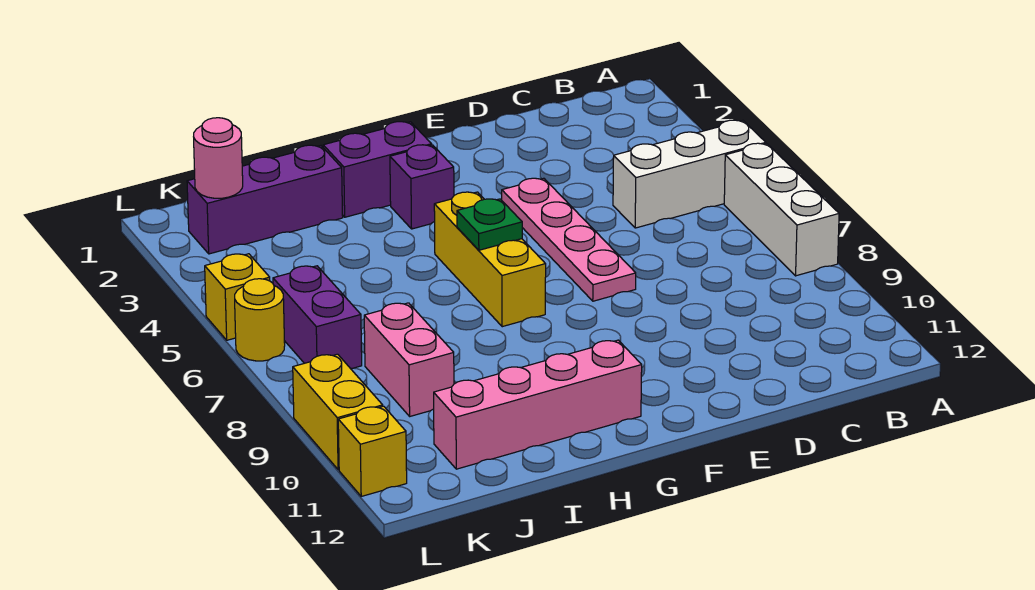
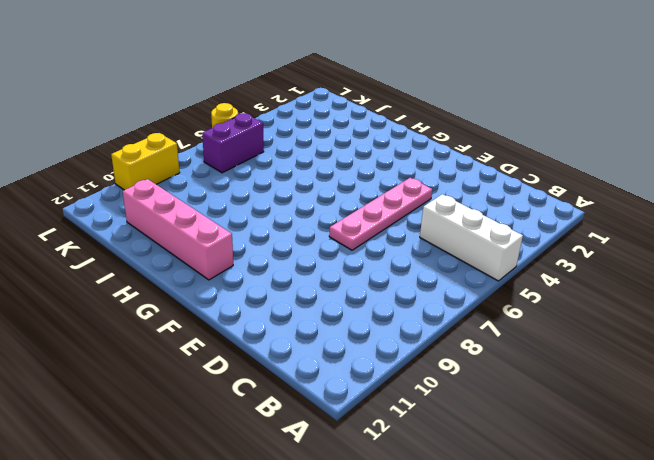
none -> white brick A6:A8 level 1
none -> purple brick G2:H2 level 1
none -> purple brick G3 level 1

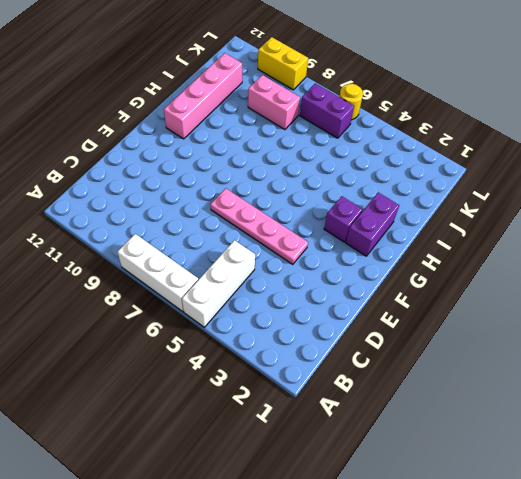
none -> yellow brick G5:G7 level 1
none -> purple brick I2:K2 level 1
none -> yellow brick L5 level 1

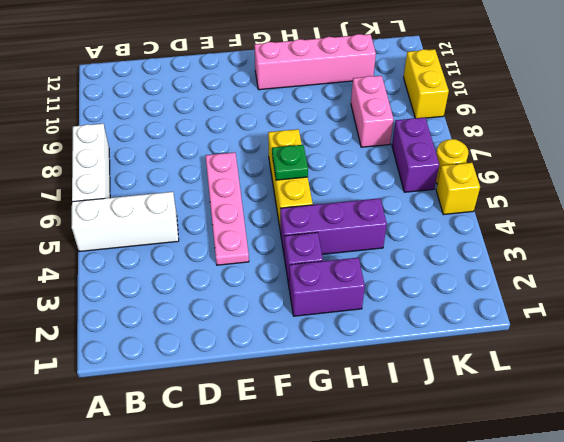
purple brick G4:I4 level 1 -> purple brick I2:K2 level 1
none -> yellow brick L11 level 1
none -> pink round brick K2 level 2

